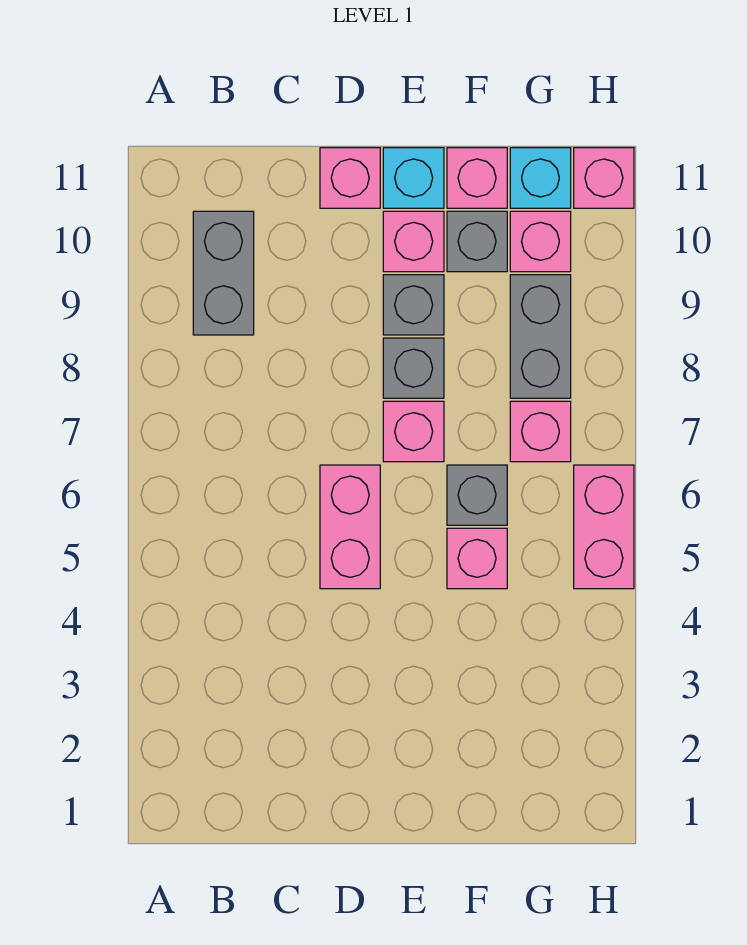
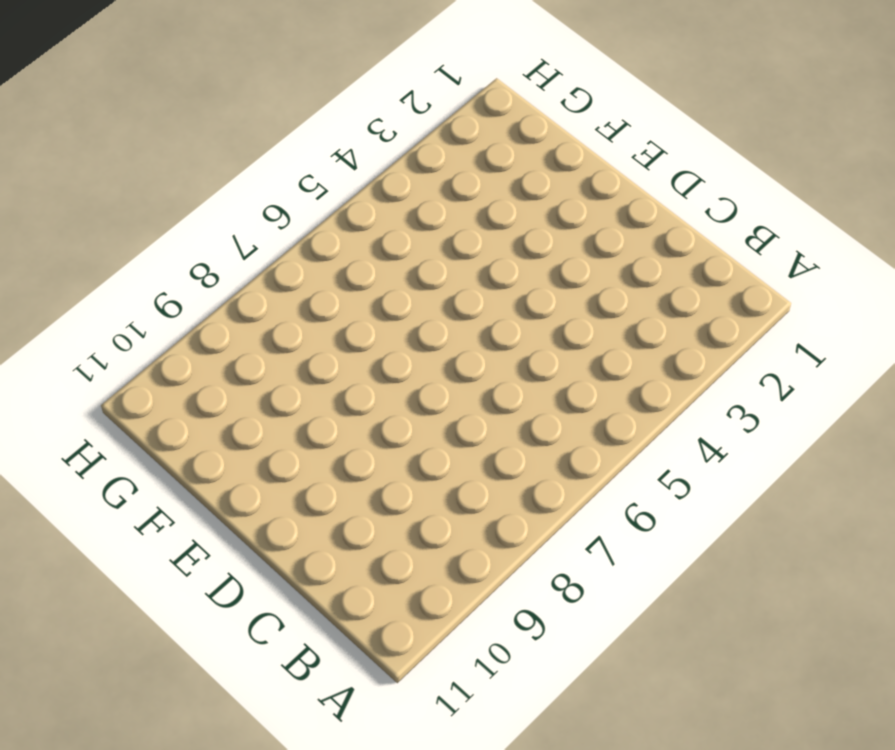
none -> grey brick B9:B10 level 1
none -> pink brick D5:D6 level 1
none -> pink brick D11 level 1

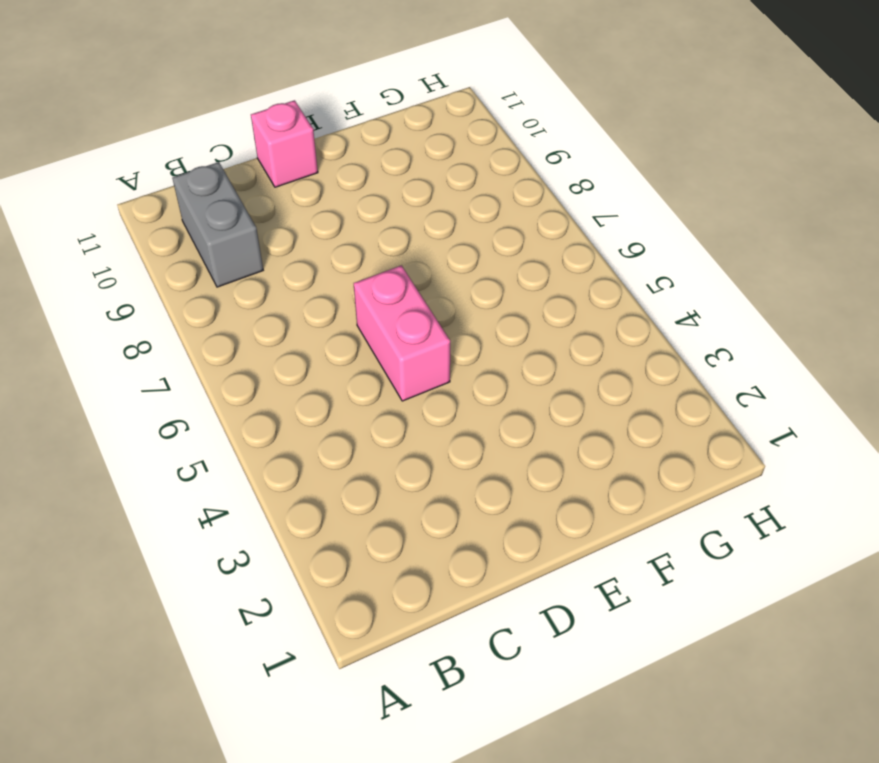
none -> pink brick E7 level 1
none -> grey brick E8 level 1
none -> grey brick E9 level 1

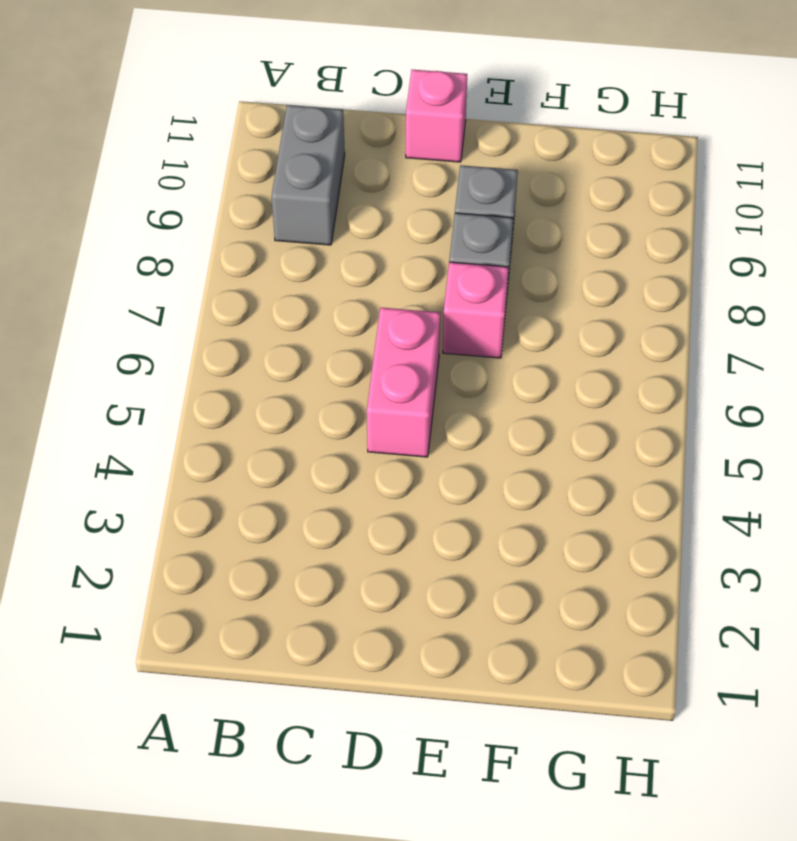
none -> pink brick E10 level 1
none -> cyan brick E11 level 1
none -> pink brick F5 level 1

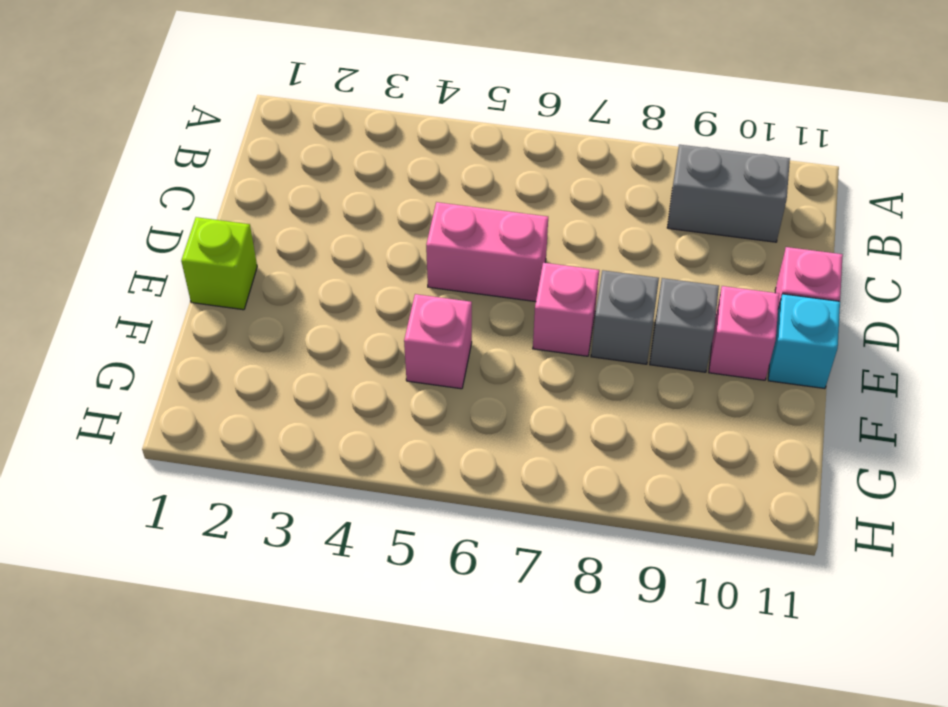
lime brick E1 level 1 -> none
none -> grey brick F6 level 1
none -> grey brick F10 level 1
none -> pink brick F11 level 1

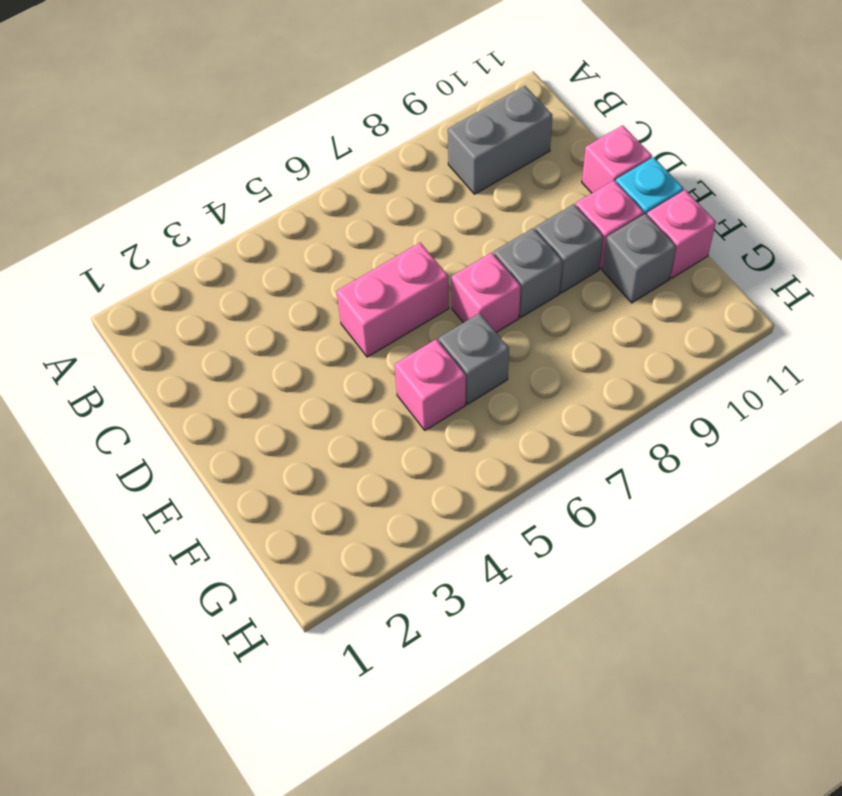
none -> pink brick G7 level 1
none -> grey brick G8:G9 level 1
none -> pink brick G10 level 1

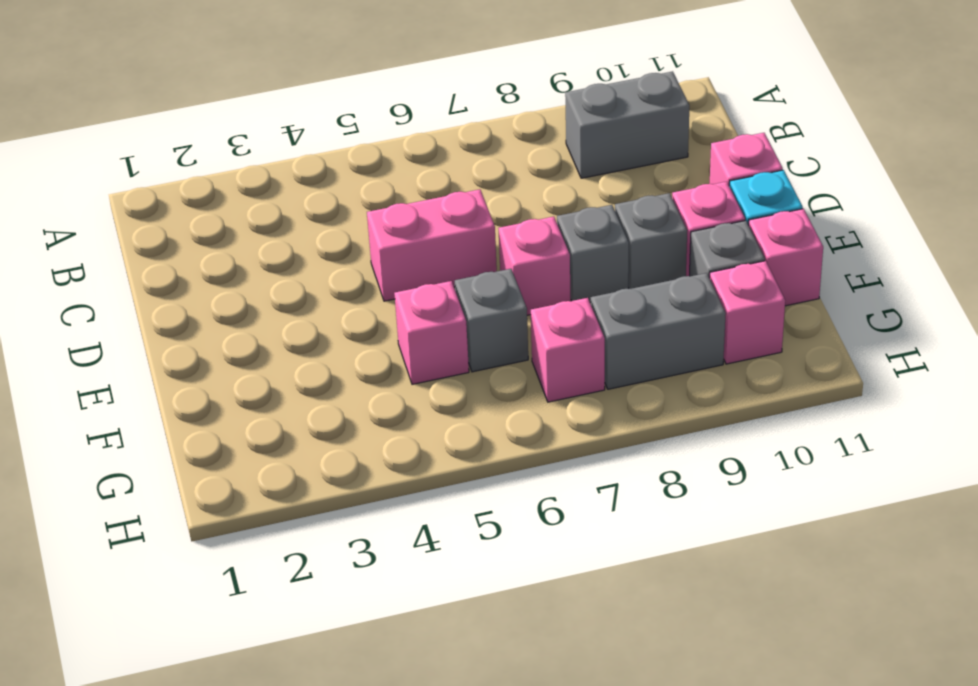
none -> cyan brick G11 level 1
none -> pink brick H5:H6 level 1
none -> pink brick H11 level 1

